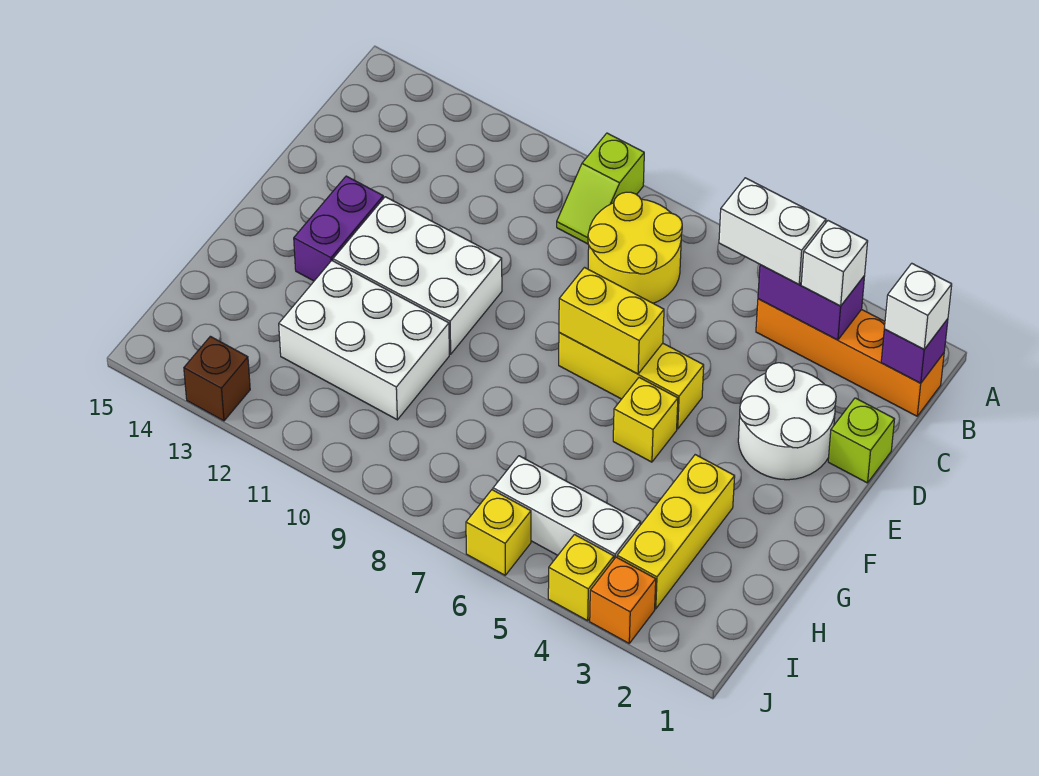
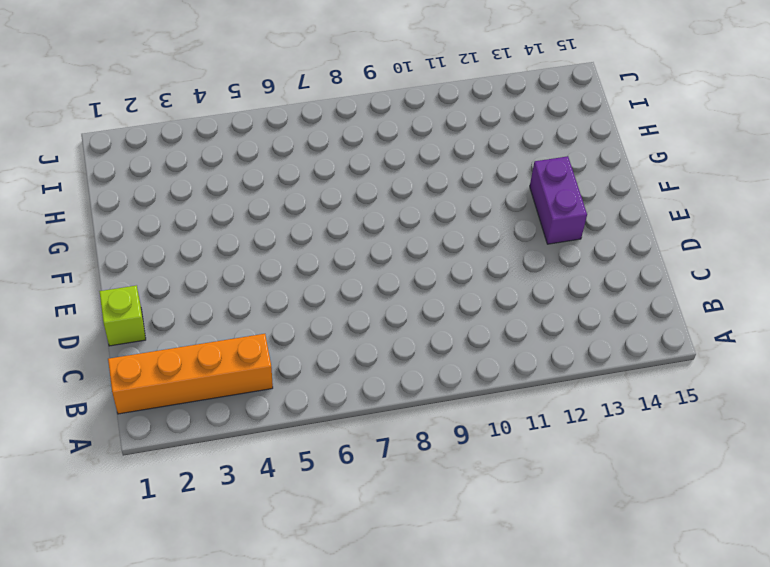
none -> lime slope A9:B9 level 1 top A
none -> yellow round brick B7:C8 level 1
none -> white round brick D2:E3 level 1

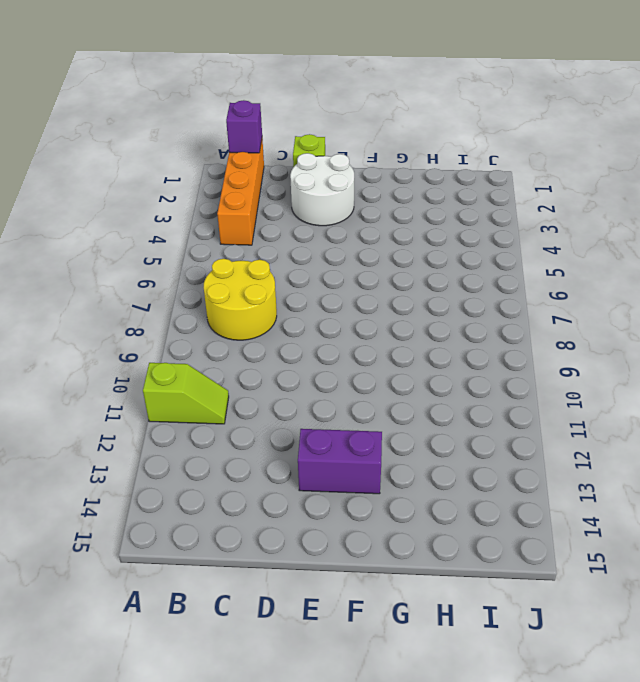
lime slope A11:B11 level 1 top A -> lime slope A9:B9 level 1 top A
none -> yellow brick E5:E7 level 1
none -> white brick E10:F12 level 1
none -> yellow brick F5 level 1

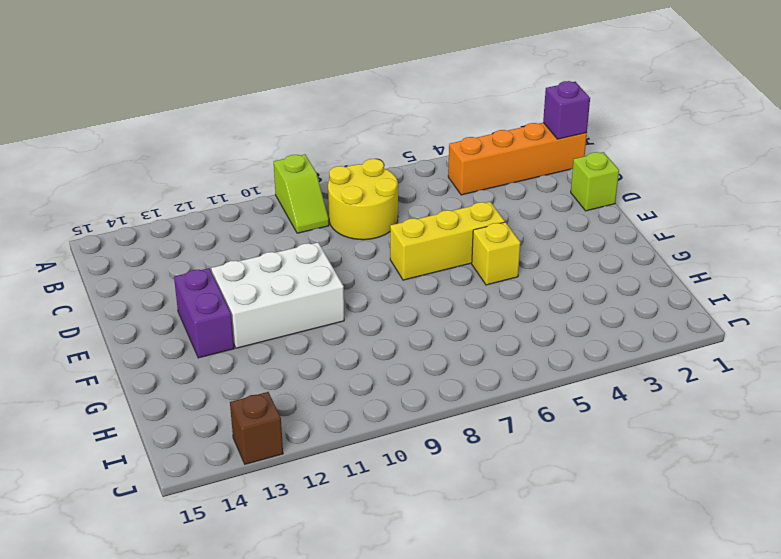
none -> white round brick D2:E3 level 1
none -> yellow brick G3:I3 level 1
none -> white brick G10:H12 level 1

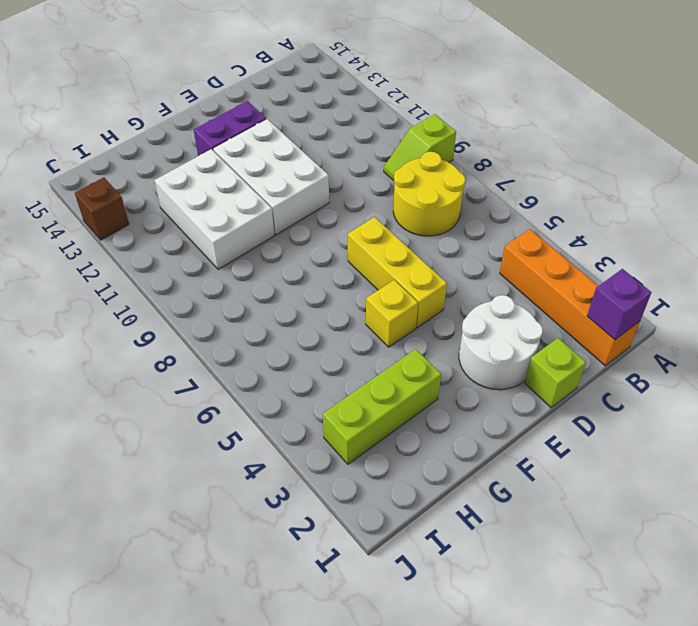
lime brick G3:I3 level 1 -> yellow brick G3:I3 level 1
none -> white brick I4:I6 level 1
none -> orange brick J3 level 1
none -> yellow brick J4 level 1

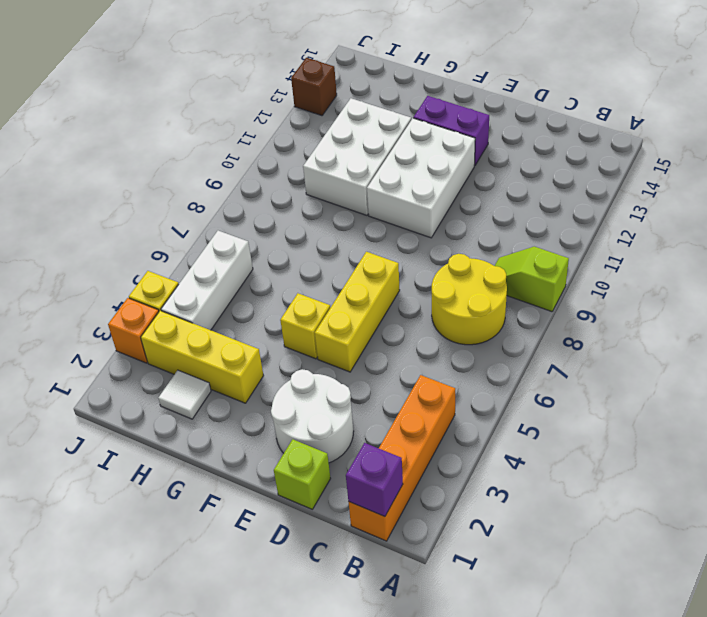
white tile H2 level 1 -> none
none -> yellow brick J6 level 1
none -> purple brick B3:B4 level 2
none -> yellow brick E6:E7 level 2

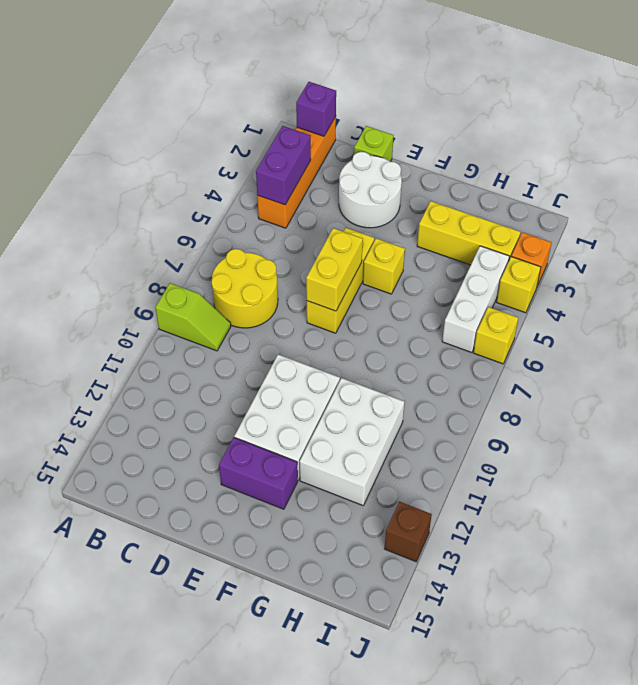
none -> white brick B1 level 3
none -> white brick B3 level 3
none -> white brick B4:B5 level 3

